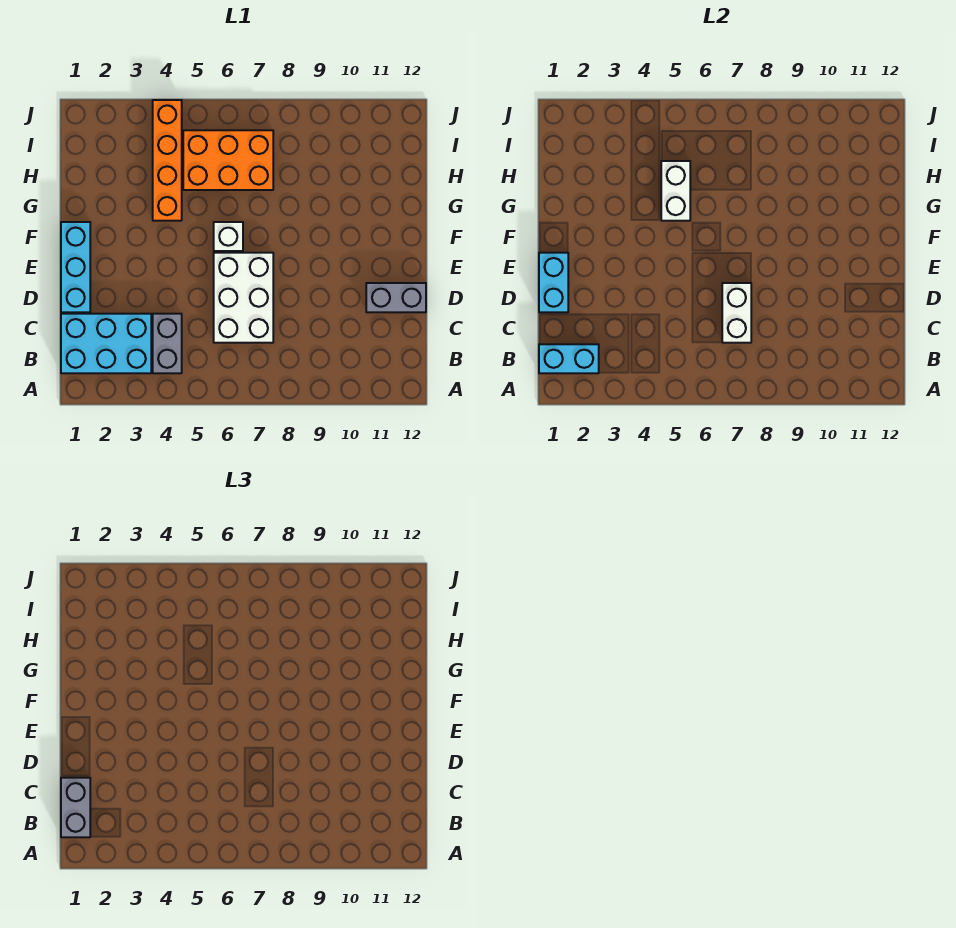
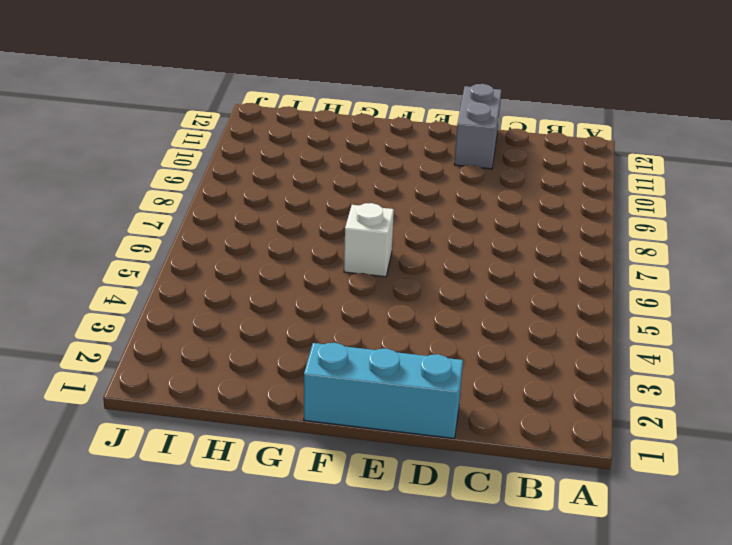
none -> cyan brick B1:C3 level 1
none -> grey brick B4:C4 level 1
none -> white brick C6:E7 level 1

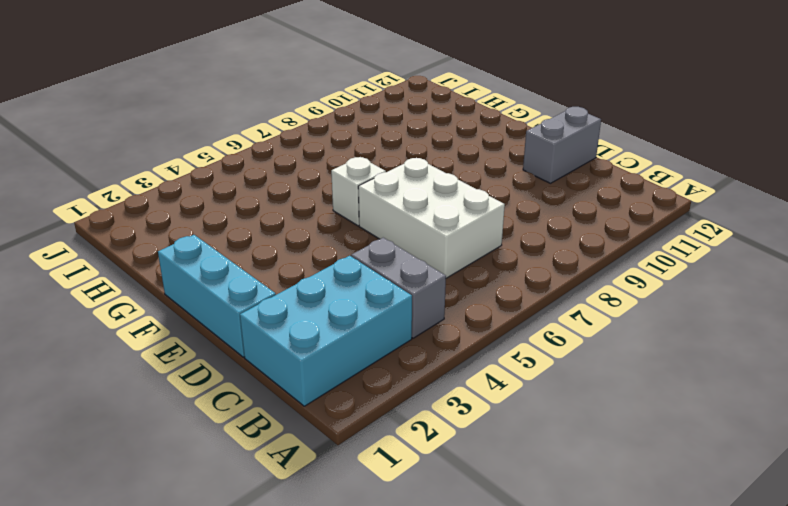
none -> orange brick G4:J4 level 1
none -> orange brick H5:I7 level 1
none -> cyan brick B1:B2 level 2

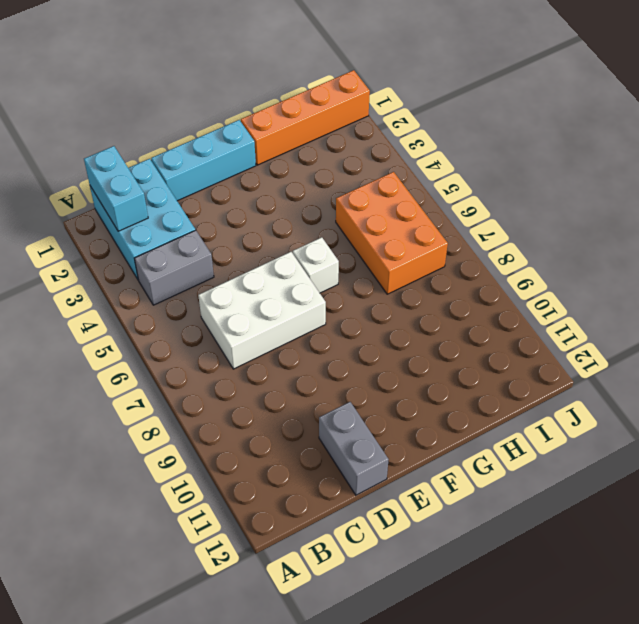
orange brick G1:J1 level 1 -> orange brick G4:J4 level 1
none -> white brick C7:D7 level 2
none -> cyan brick D1:E1 level 2
none -> white brick G5:H5 level 2

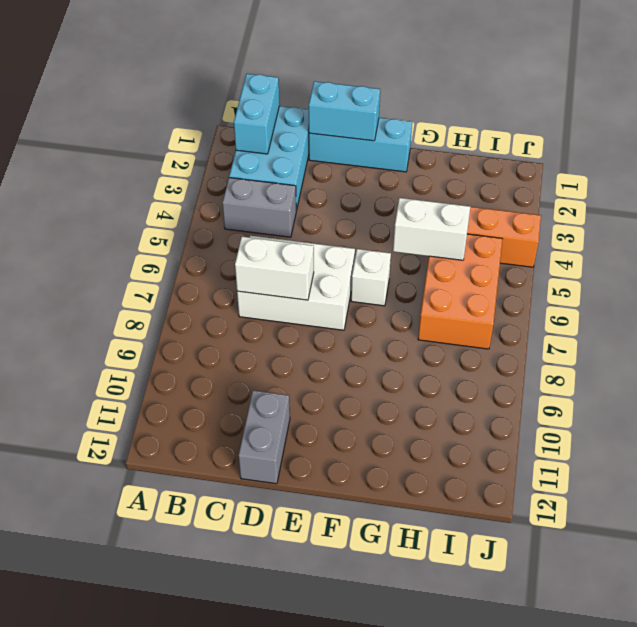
none -> grey brick B1:C1 level 3

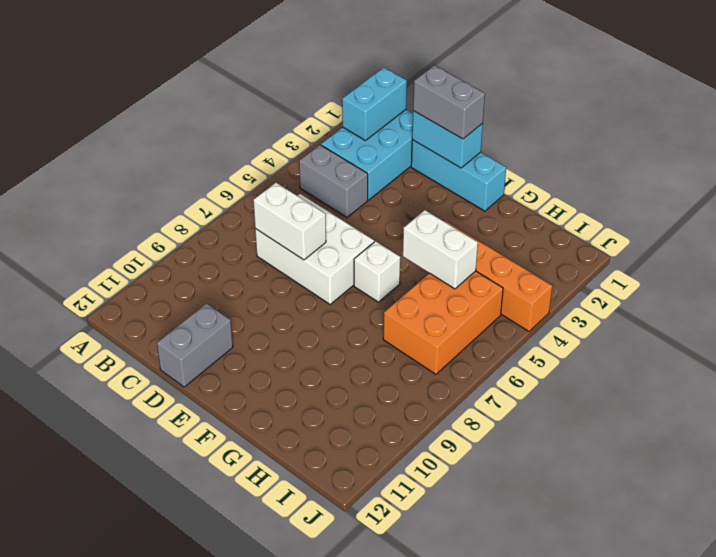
grey brick D1:E1 level 3 -> grey brick B1:C1 level 3

